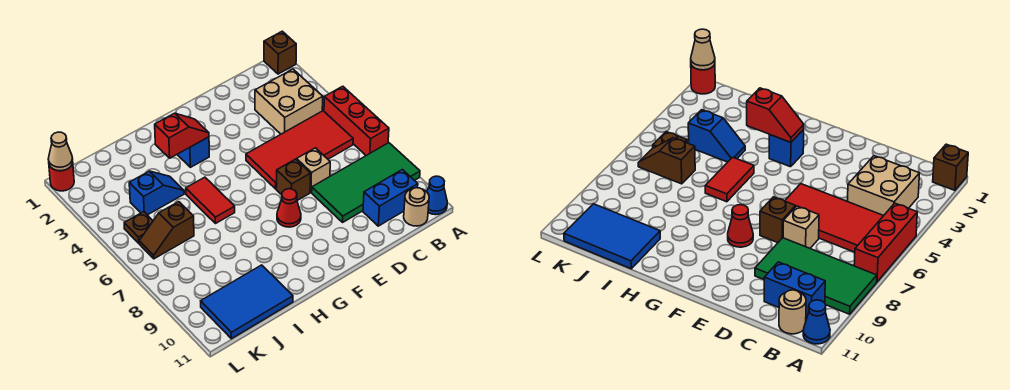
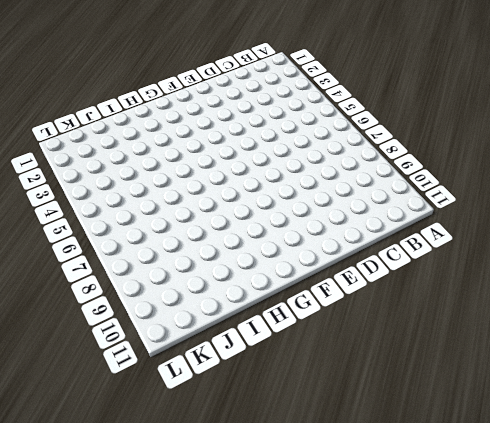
none -> brown brick A1 level 1
none -> red brick A5:A7 level 1
none -> green tile A8:D9 level 1

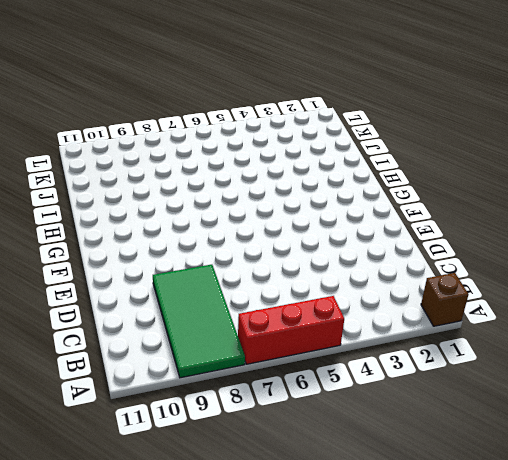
none -> blue cone A11 level 1
none -> tan brick B3:C4 level 1
none -> red tile B5:E6 level 1

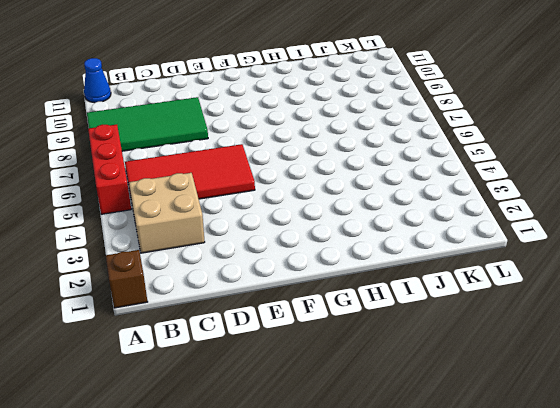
none -> blue brick B10:C10 level 1
none -> tan round brick B11 level 1
none -> tan brick D7 level 1

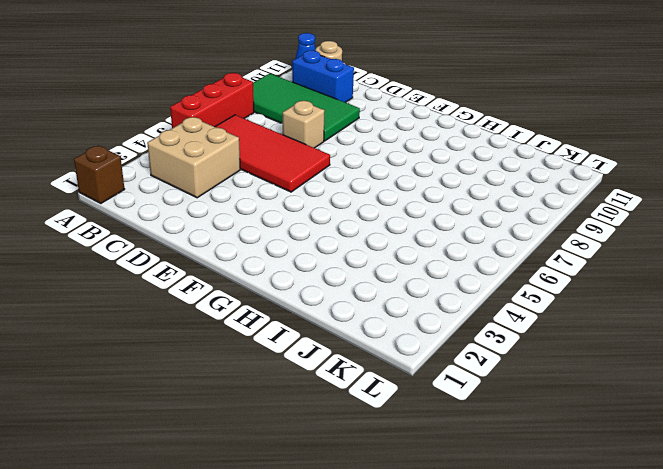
none -> brown brick E7 level 1
none -> red cone F8 level 1
none -> blue brick G3 level 1

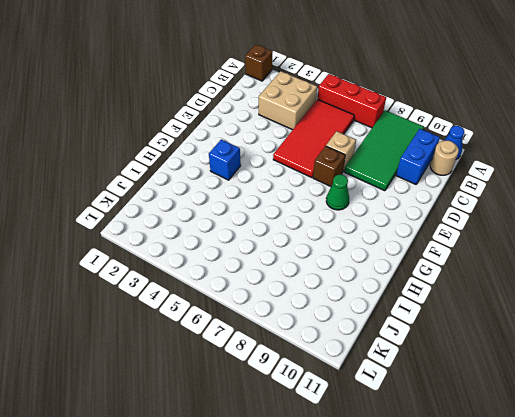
green cone F8 level 1 -> red cone F8 level 1
none -> red tile H5:H6 level 1
none -> blue slope I4:J4 level 1 top J
none -> blue tile I10:K11 level 1

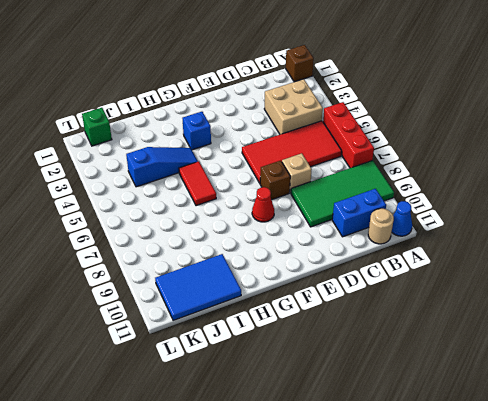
blue slope H4:J4 level 1 top J -> blue slope I4:J4 level 1 top J
green brick K1 level 1 -> none
none -> brown slope J6:K6 level 1 top J
none -> brown plate K5 level 1
none -> red round brick L1 level 1

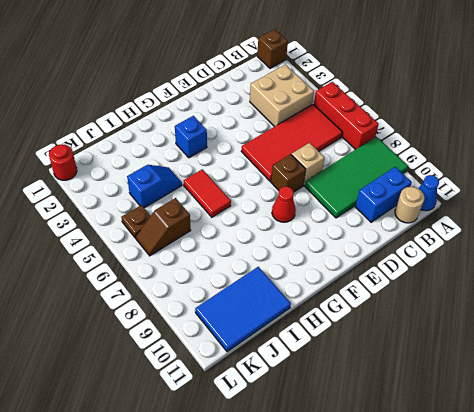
none -> red slope G3:H3 level 2 top H
none -> tan cone L1 level 2

